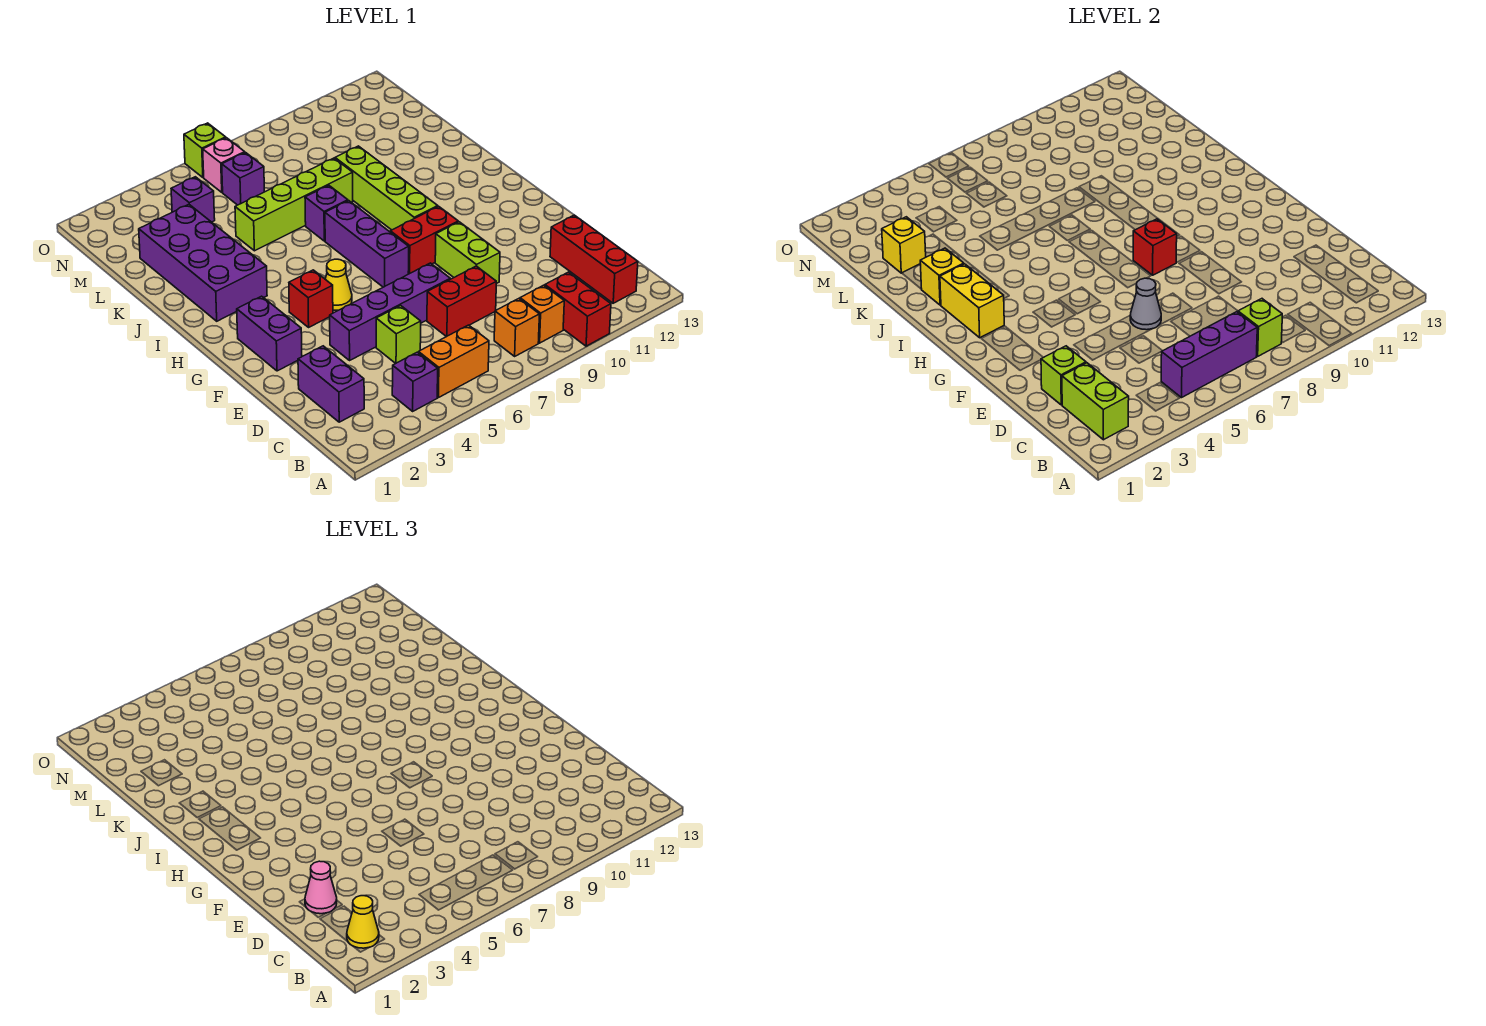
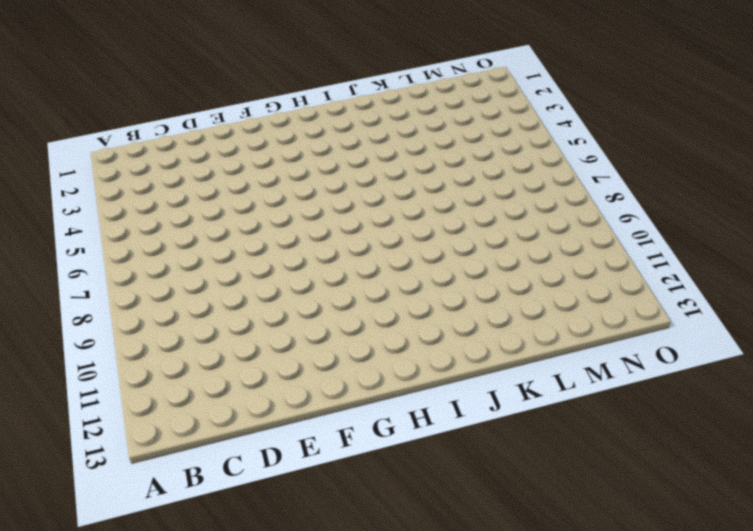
none -> red brick A10:B10 level 1
none -> purple brick B4 level 1
none -> orange brick B5:B6 level 1
none -> orange brick B8 level 1

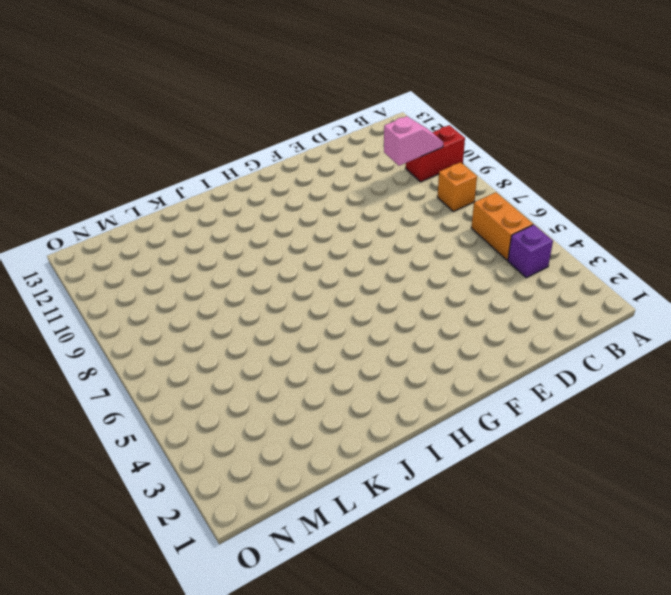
pink slope B10:C10 level 2 top C -> none
none -> orange brick B9 level 1
none -> red brick B12:D12 level 1
none -> purple brick C2:D2 level 1
none -> lime brick D5 level 1

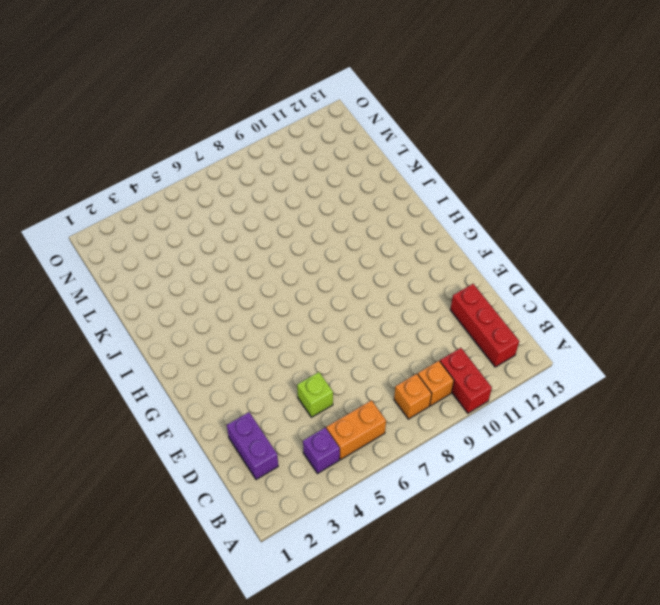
none -> red brick D7:D8 level 1
none -> purple brick E4:E7 level 1
none -> lime brick E9:F9 level 1
none -> purple brick F2:G2 level 1

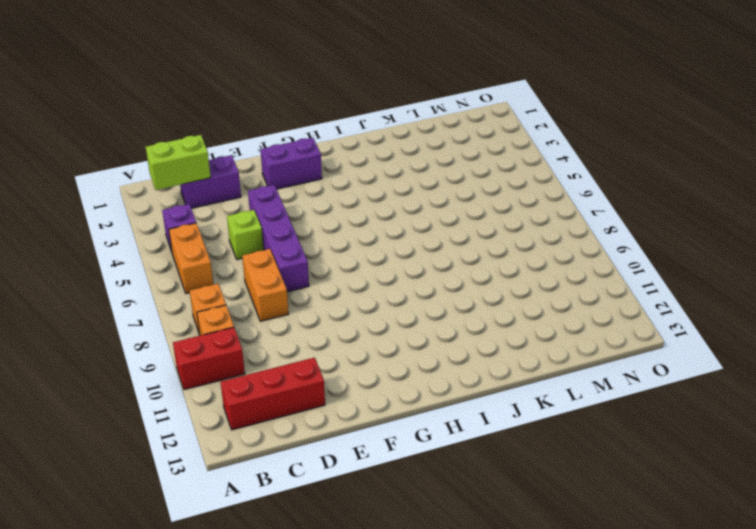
orange brick D7:D8 level 1 -> red brick D7:D8 level 1
none -> lime brick E9:F9 level 1
none -> red brick G4 level 1
none -> yellow cone G5 level 1
none -> purple brick G7:I7 level 1

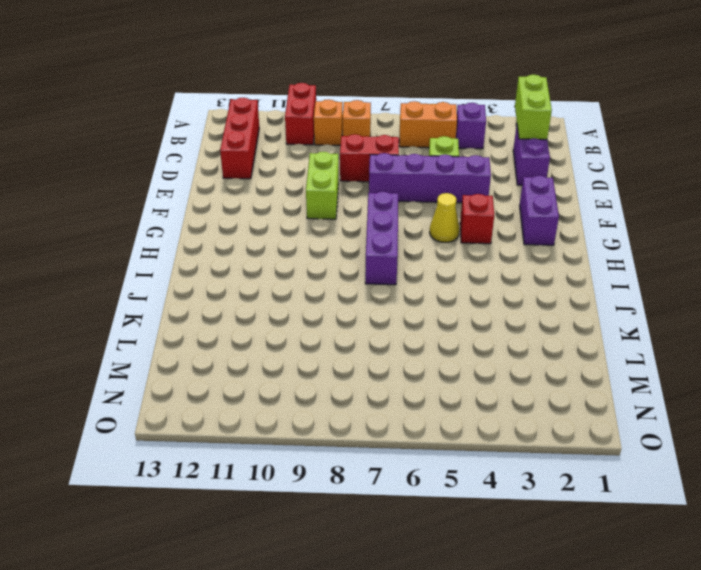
none -> red brick G8:G9 level 1
none -> lime brick H9:K9 level 1
none -> purple brick I2:L3 level 1
none -> purple brick J7 level 1

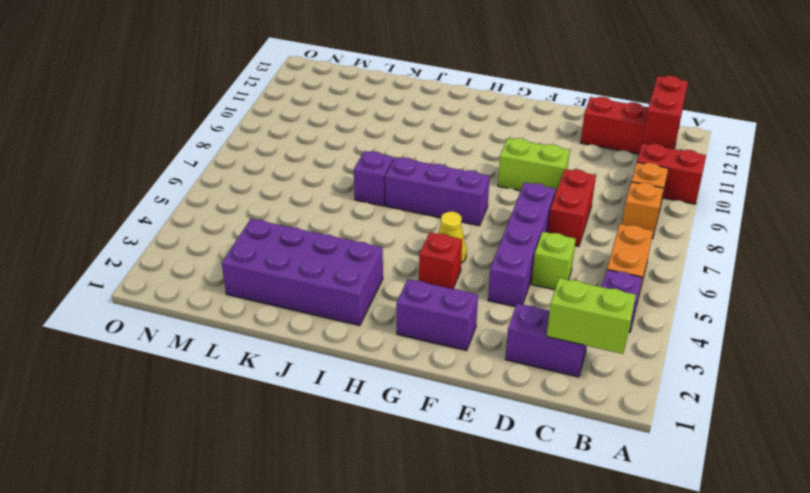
red brick B11:B12 level 2 -> red brick G8:G9 level 1
none -> lime brick H9:K9 level 1
none -> lime brick K5:K8 level 1
none -> purple brick M4 level 1
none -> purple brick M6 level 1

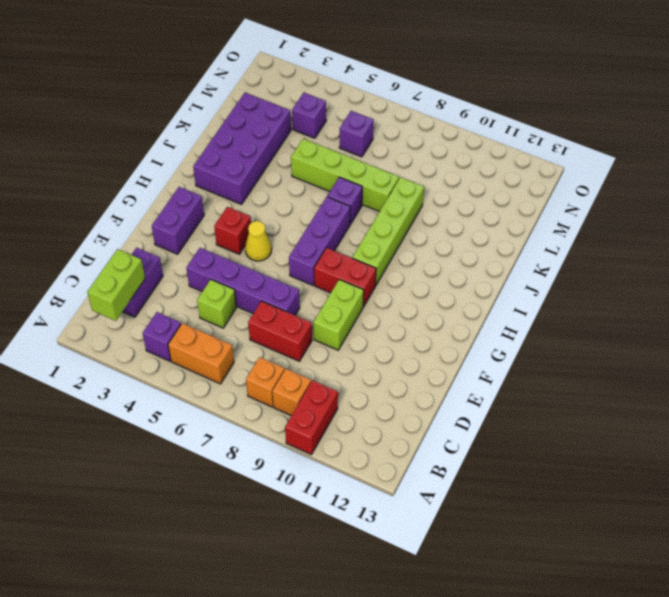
none -> red brick B12:D12 level 1
none -> pink brick N6 level 1
none -> lime brick O6 level 1
none -> purple brick B5:B7 level 2

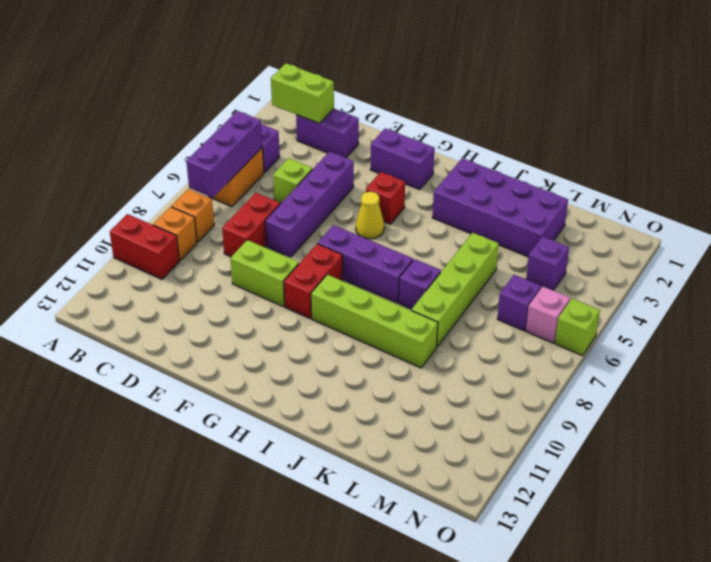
none -> red brick B12:D12 level 1
none -> lime brick B8 level 2
none -> lime brick D2 level 2
none -> grey cone E6 level 2

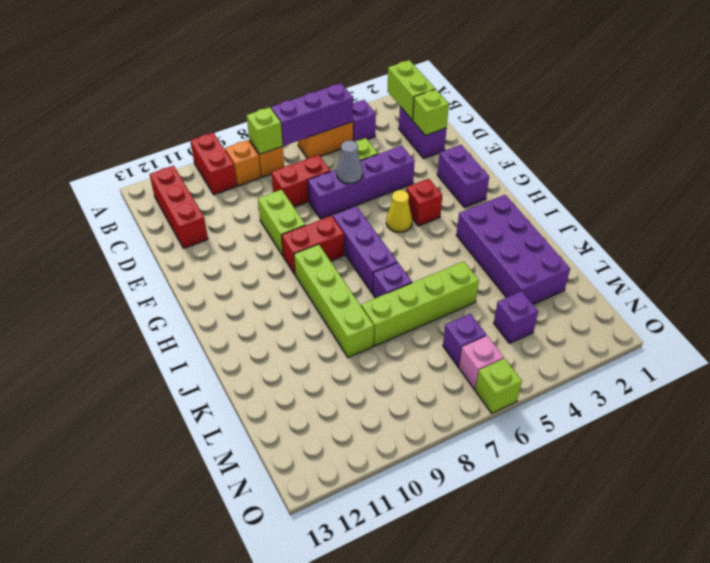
none -> red brick G8 level 2
none -> yellow brick H2:I2 level 2
none -> yellow brick J2 level 2
none -> yellow brick L2 level 2

